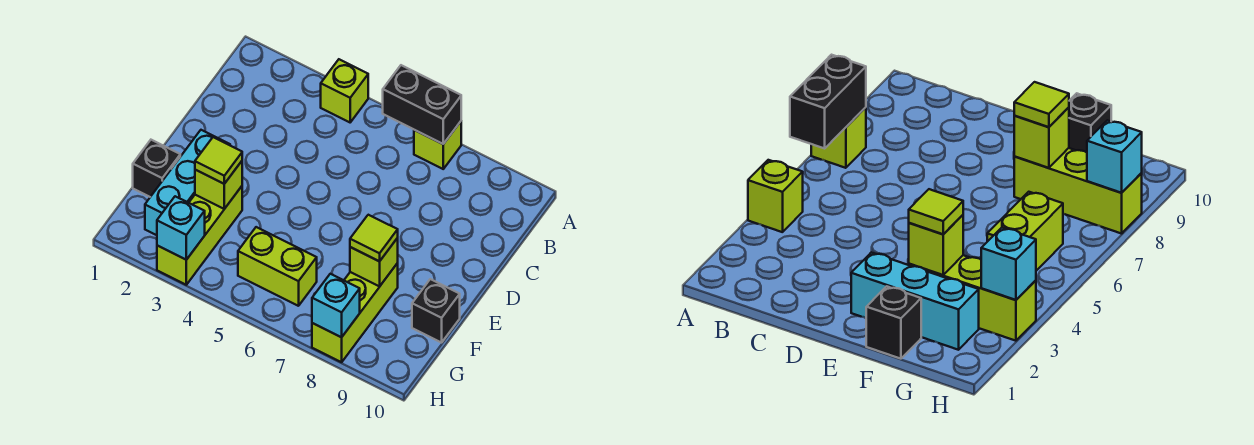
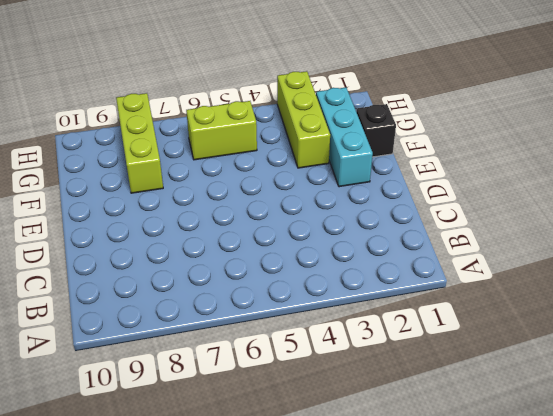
none -> lime brick A4 level 1
none -> lime brick A7 level 1
none -> black brick F10 level 1

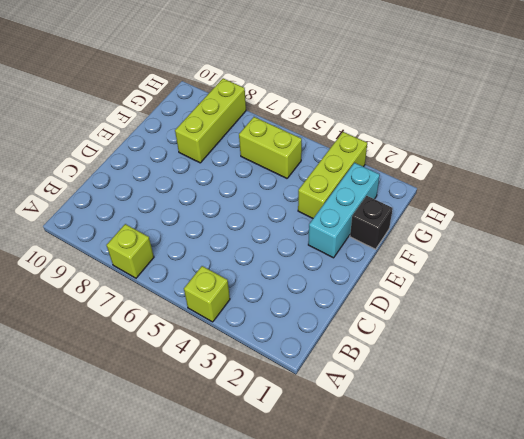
none -> black brick F10 level 1
none -> black brick A6:A7 level 2
none -> lime brick F3 level 2

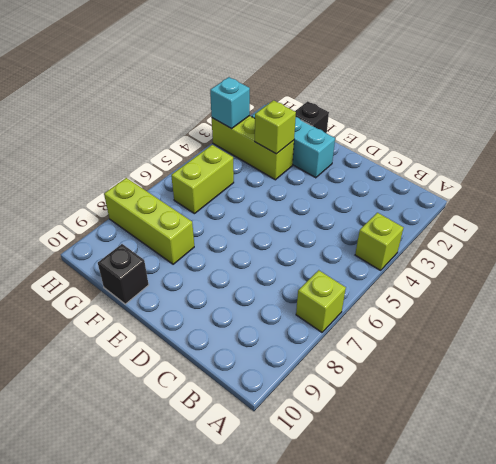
none -> black brick A6:A7 level 2
none -> lime brick F8 level 2
none -> cyan brick H8 level 2

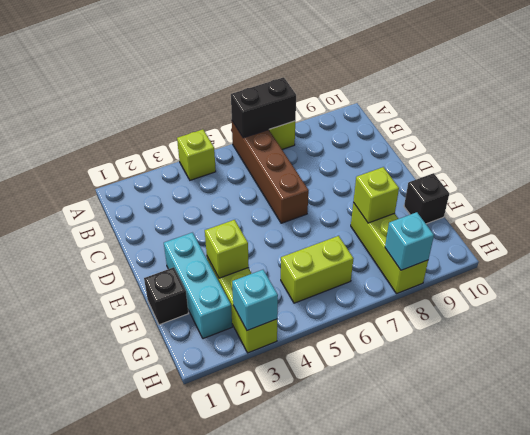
brown brick A6:D6 level 1 -> none
none -> lime tile F3 level 3
none -> lime tile F8 level 3

